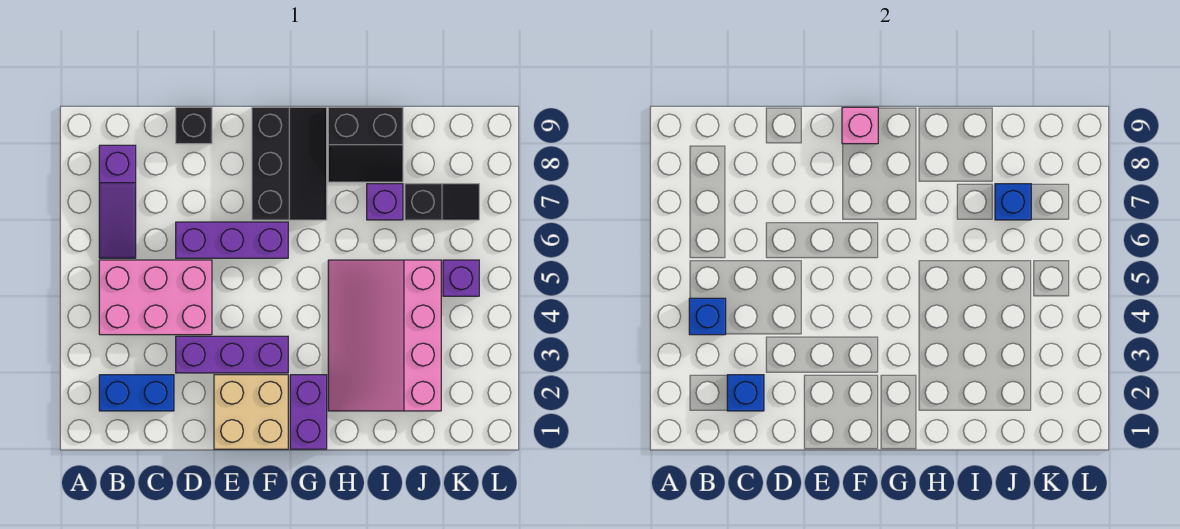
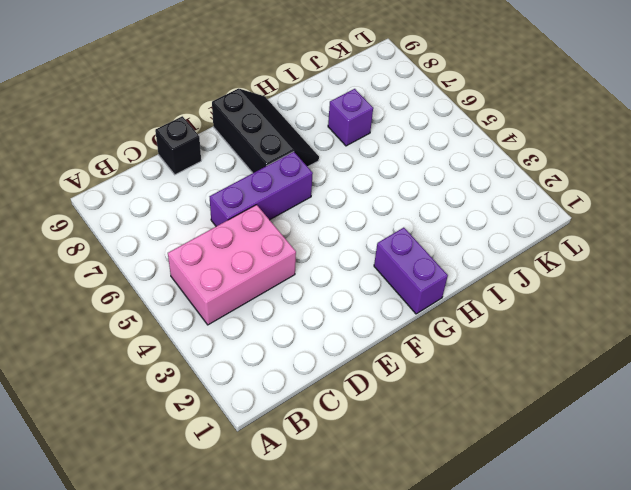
none -> blue brick B2:C2 level 1
none -> purple slope B6:B8 level 1 top 8
none -> purple brick D3:F3 level 1

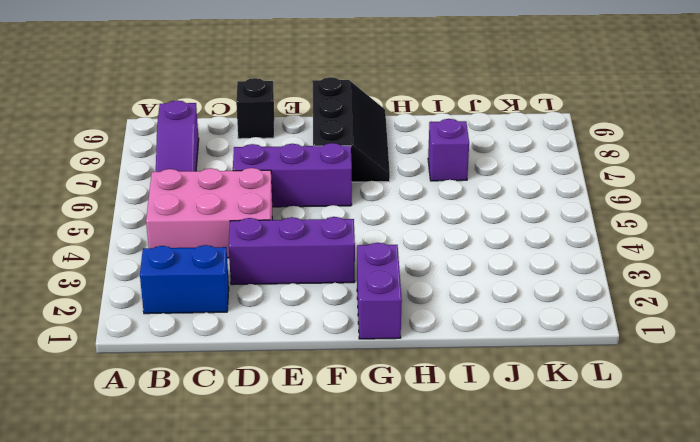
none -> tan brick E1:F2 level 1
none -> pink slope H2:J5 level 1 top J
none -> black slope H8:I9 level 1 top 9

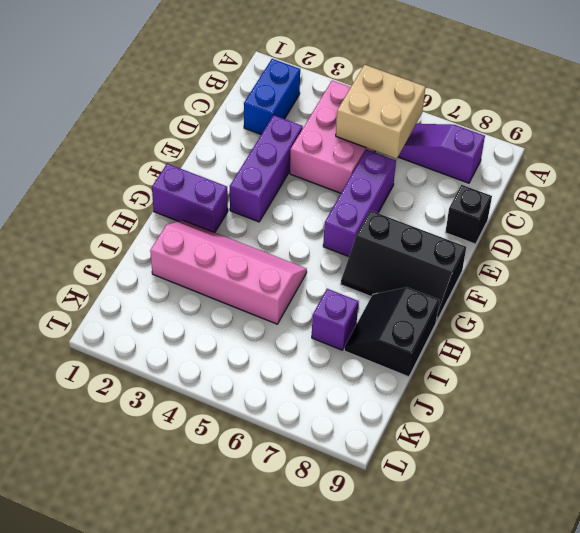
tan brick B5:C6 level 2 -> tan brick E1:F2 level 1
pink slope H2:I5 level 1 top I -> pink slope H2:J5 level 1 top J
none -> black slope J7:K7 level 1 top J
none -> purple brick K5 level 1
none -> blue brick B4 level 2

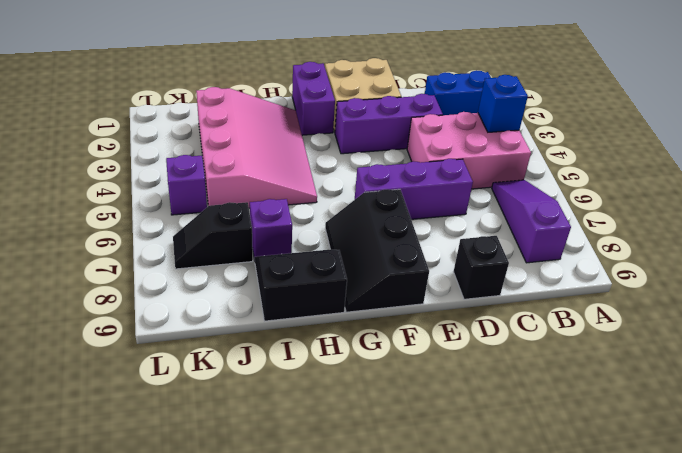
none -> blue brick C2 level 2
none -> pink brick F9 level 2
none -> blue brick J7 level 2

